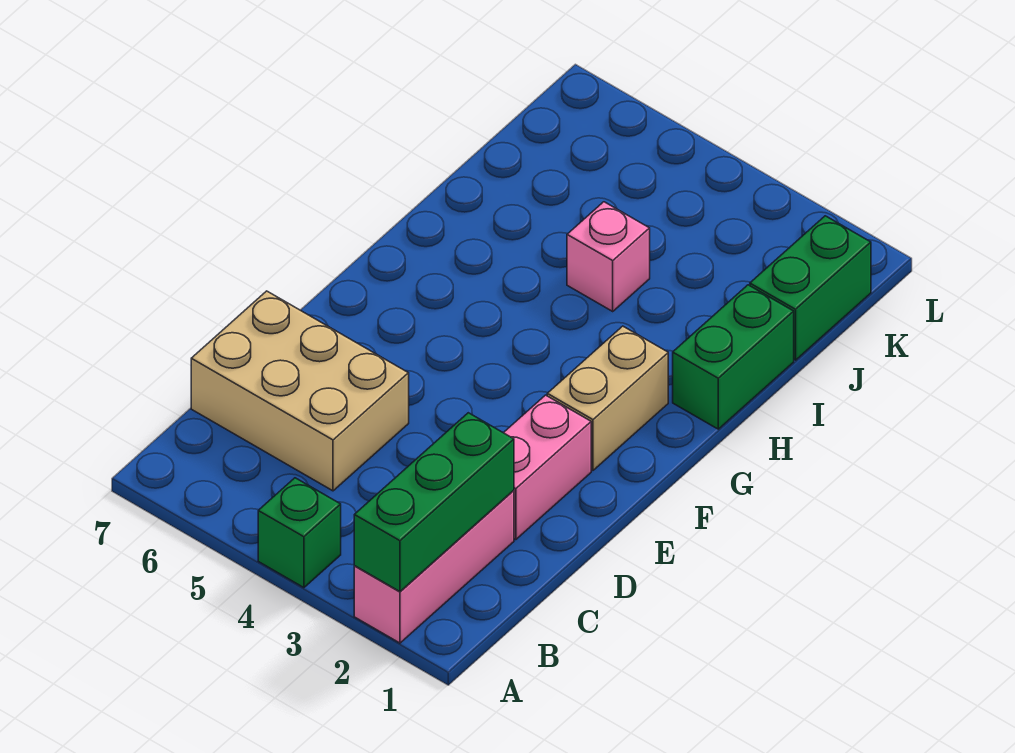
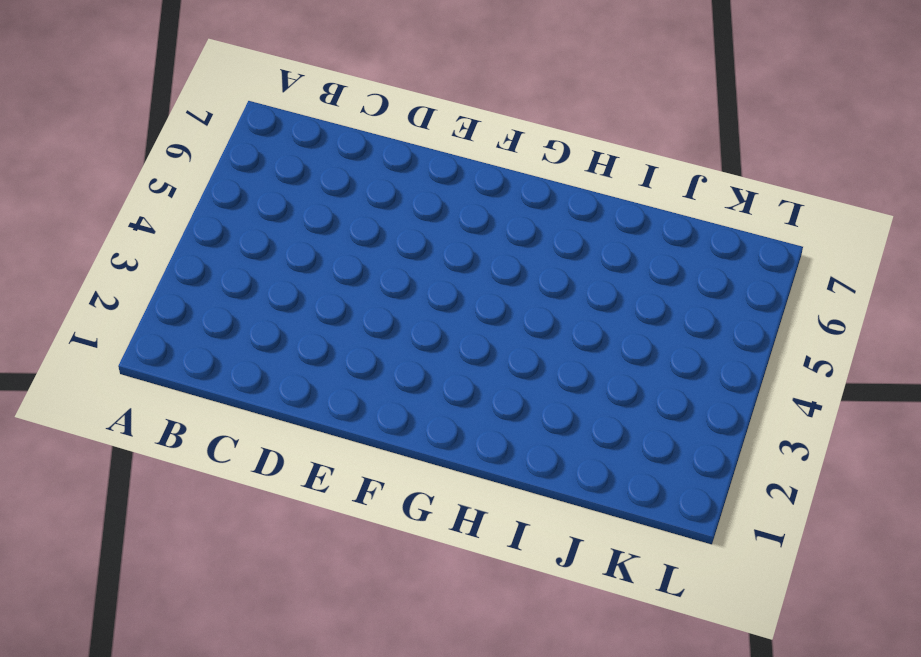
none -> pink brick A2:C2 level 1
none -> green brick A4 level 1

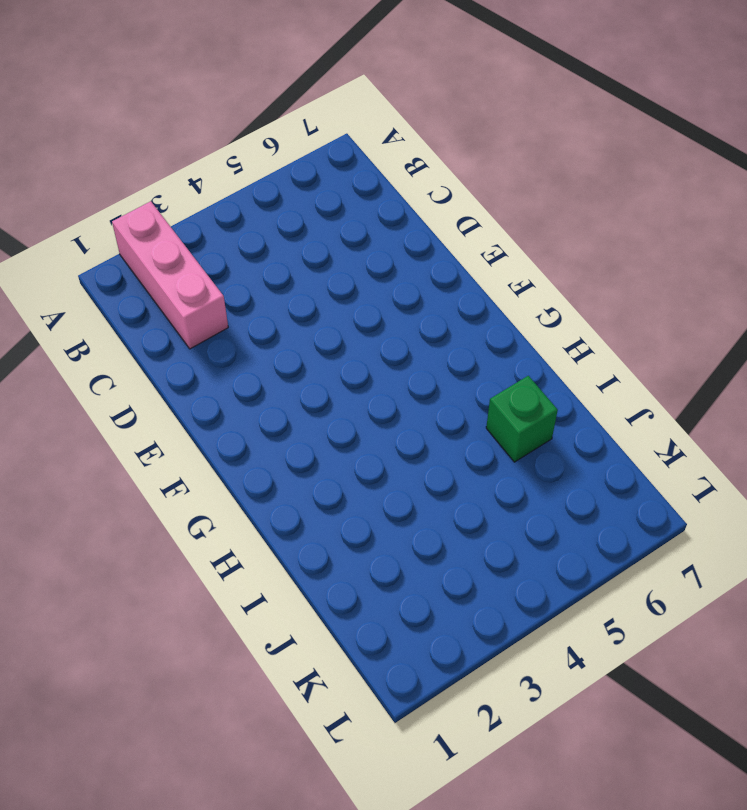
green brick I6 level 1 -> green brick A4 level 1
none -> tan brick C5:D7 level 1
none -> pink brick D2:E2 level 1

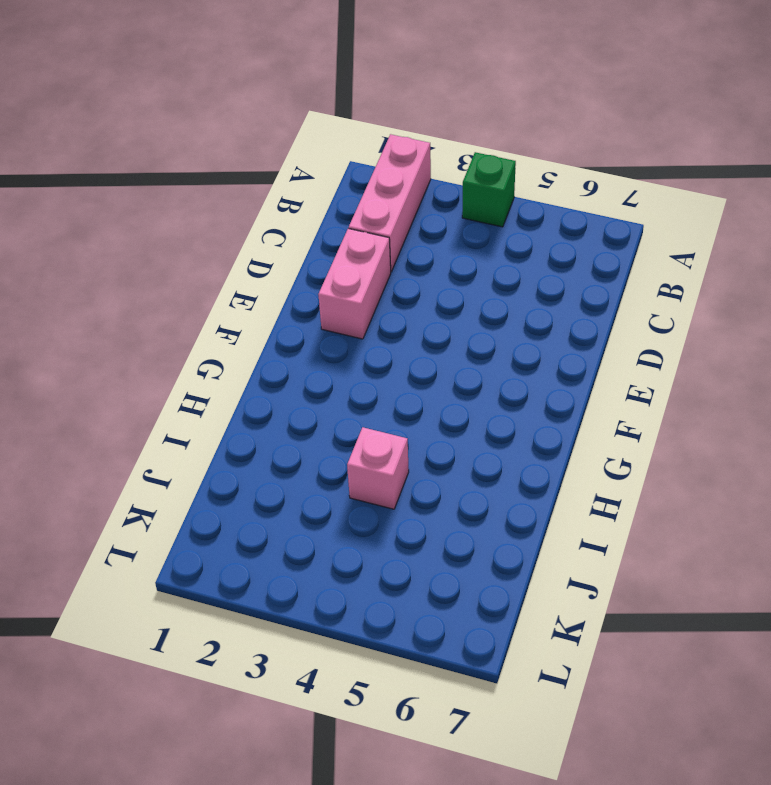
none -> tan brick C5:D7 level 1
none -> tan brick F2:G2 level 1

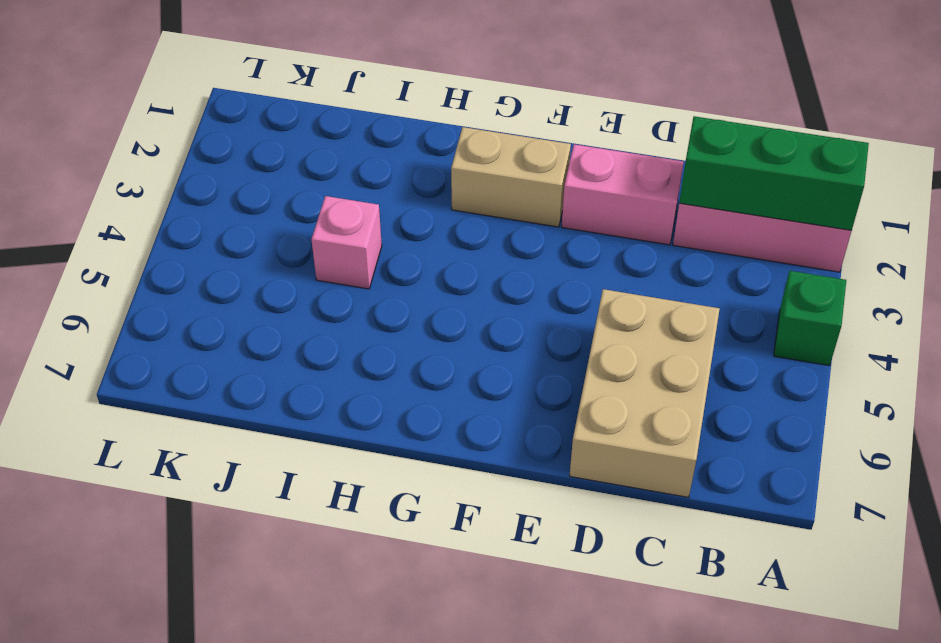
none -> green brick H1:I1 level 1
none -> green brick J1:K1 level 1

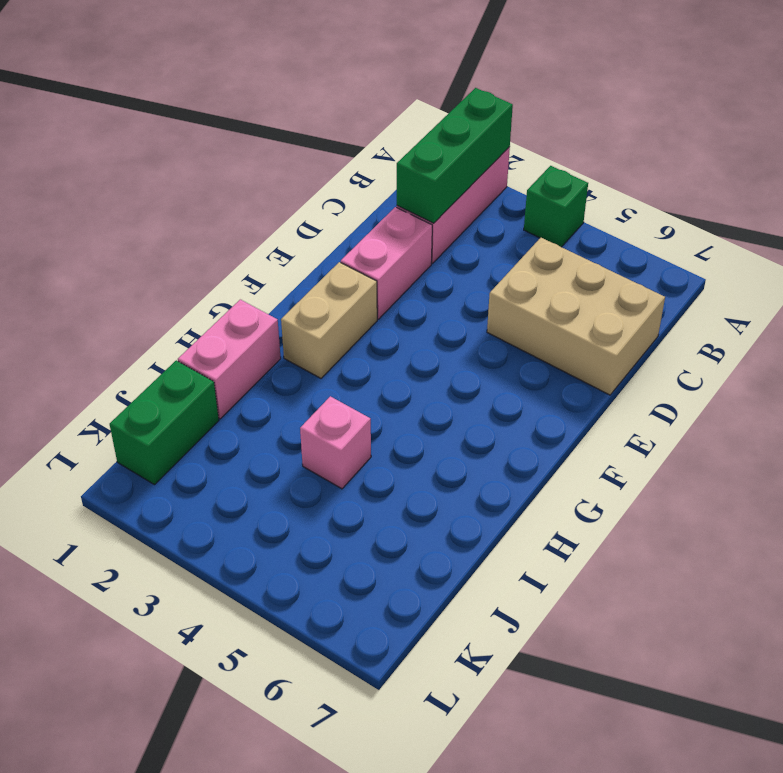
pink brick H1:I1 level 1 -> green brick H1:I1 level 1

